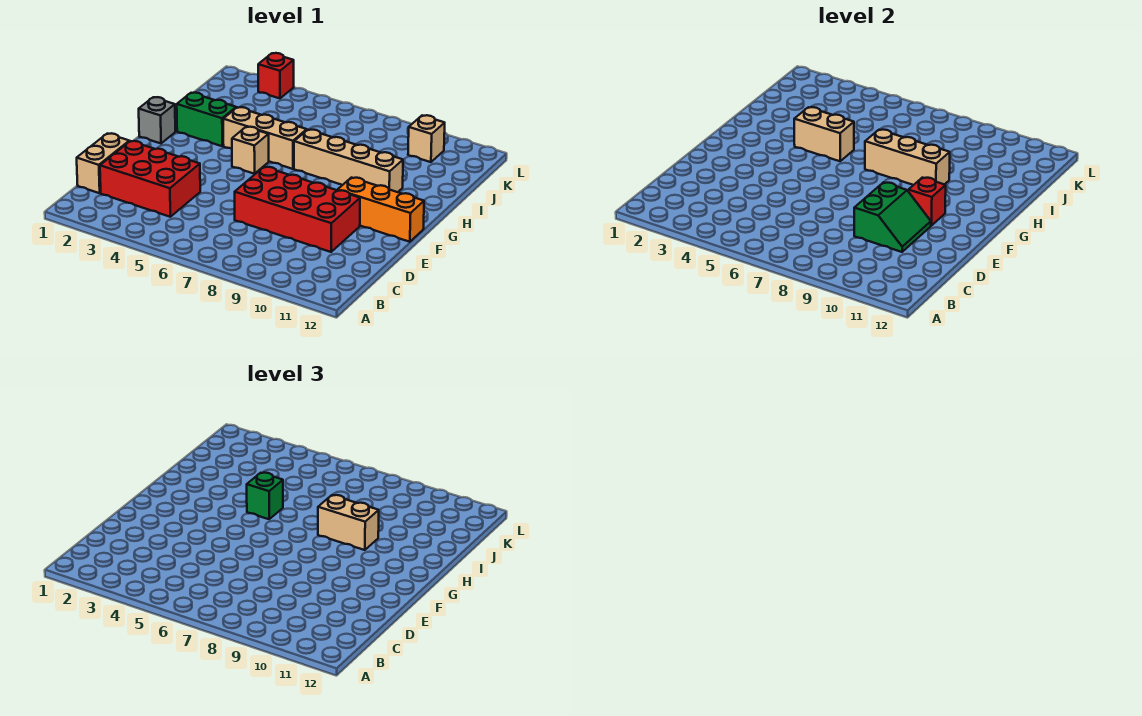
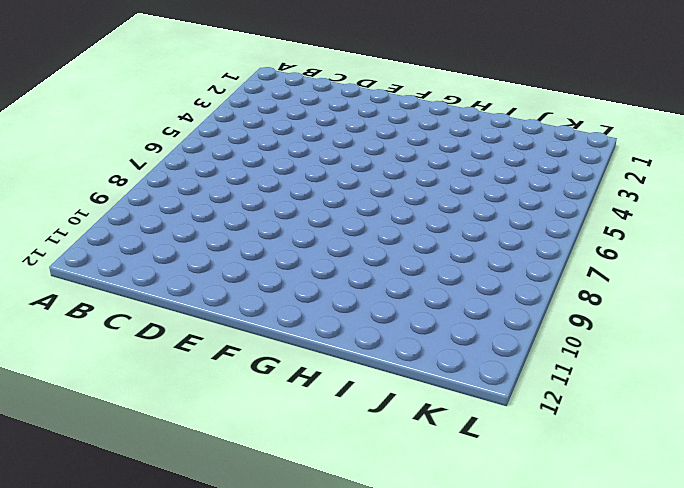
none -> tan brick C1:D1 level 1
none -> red brick C2:D4 level 1
none -> red brick D7:E10 level 1

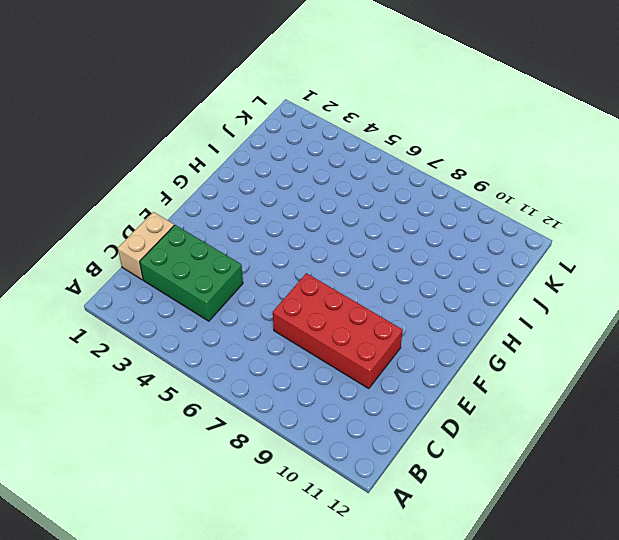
green brick C2:D4 level 1 -> red brick C2:D4 level 1
none -> orange brick F10:F12 level 1
none -> grey brick G1 level 1
none -> tan brick G5 level 1

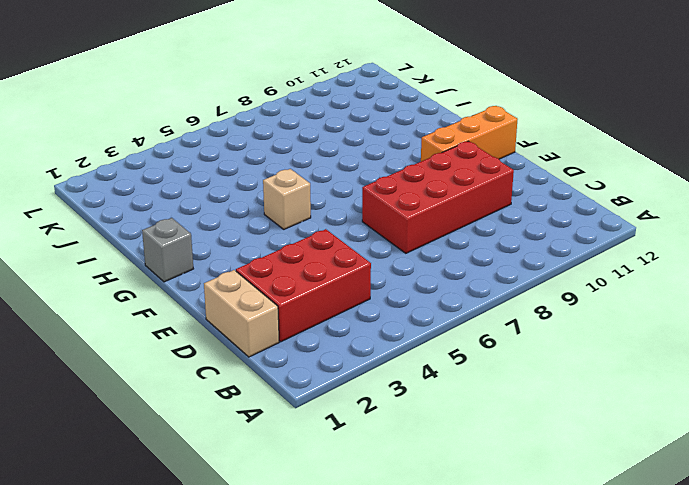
none -> green brick H2:H3 level 1
none -> tan brick H4:H6 level 1
none -> tan brick H7:H10 level 1

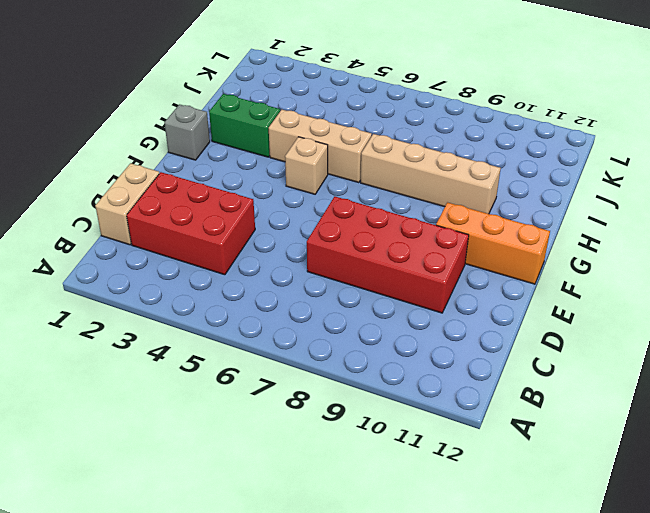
none -> tan brick K10 level 1
none -> red brick L3 level 1
none -> green slope D9:E10 level 2 top 9

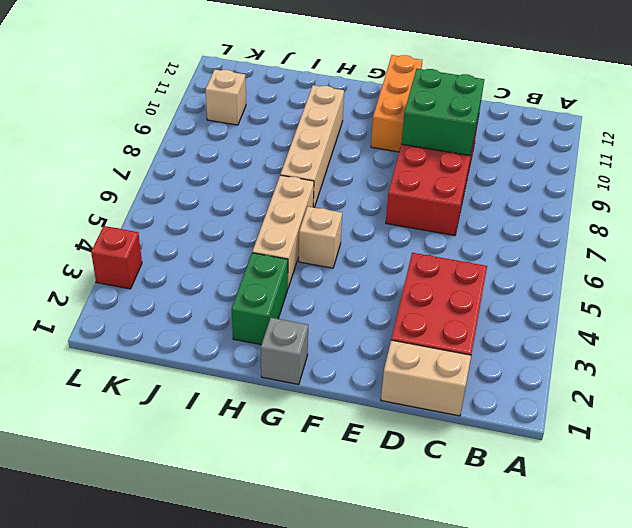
green brick D9:E10 level 2 -> green slope D9:E10 level 2 top 9
none -> red brick F10 level 2
none -> tan brick H4:H5 level 2
none -> tan brick H7:H9 level 2

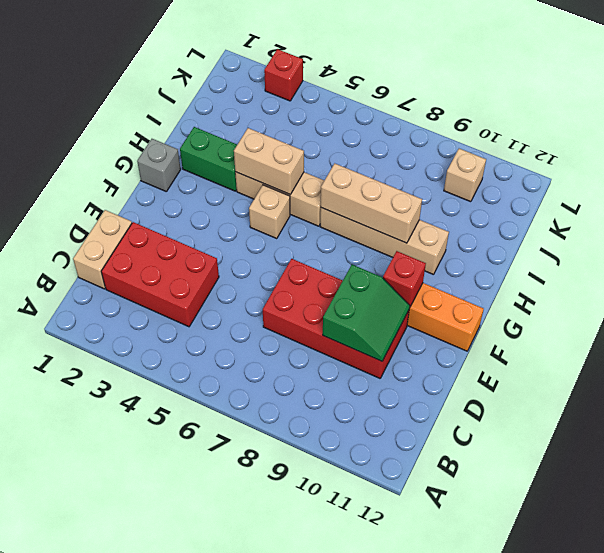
none -> green brick H5 level 3
none -> tan brick H8:H9 level 3

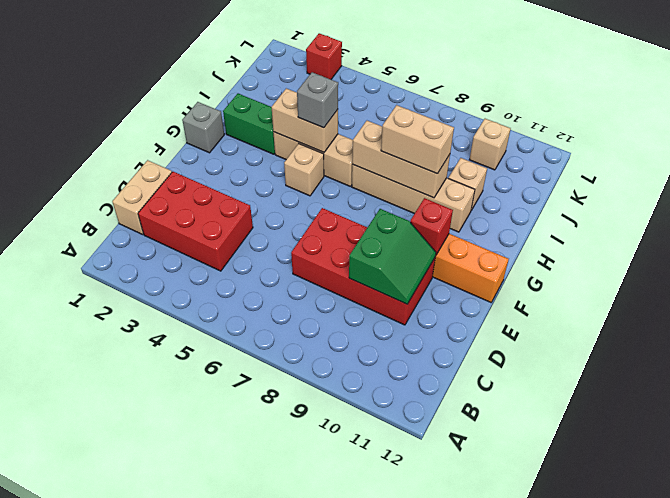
grey brick H5 level 3 -> green brick H5 level 3
tan brick I10 level 1 -> none

